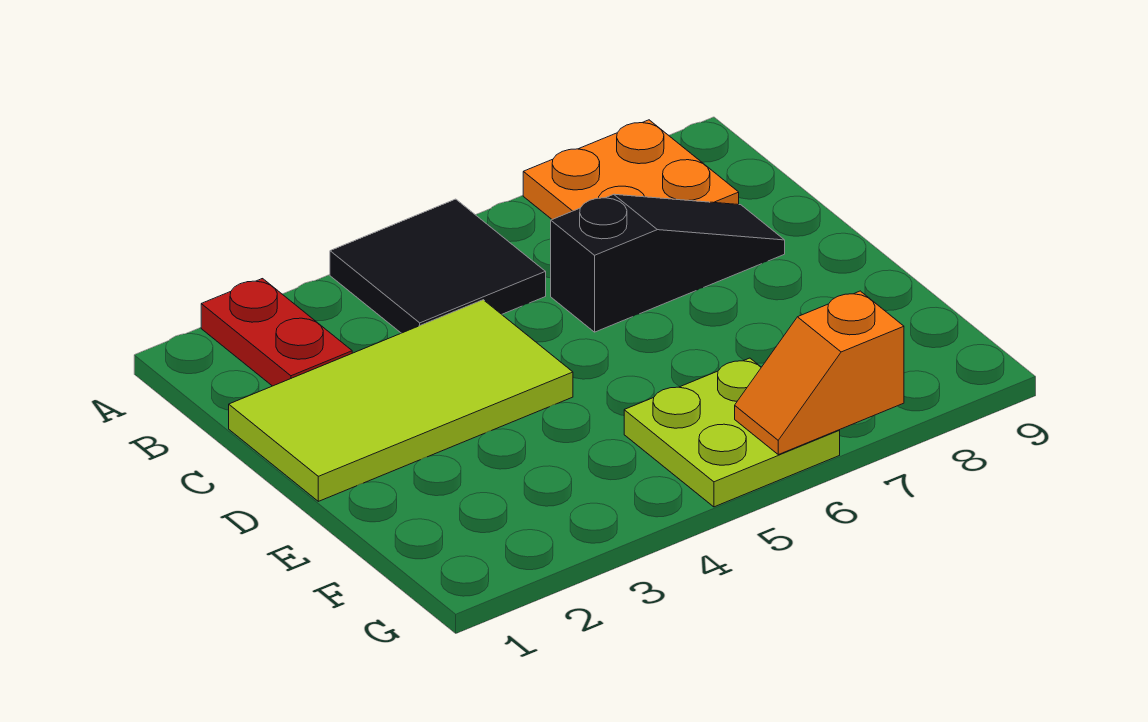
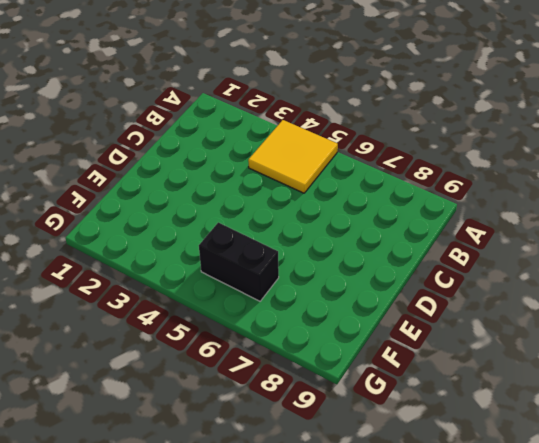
yellow tile A4:B5 level 1 -> black tile A4:B5 level 1
black brick F5:F6 level 1 -> lime plate F5:G6 level 1
none -> red plate A2:B2 level 1
none -> orange plate A7:B8 level 1

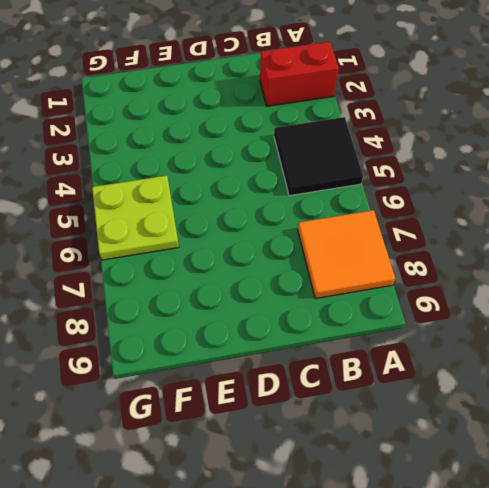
red brick A2:B2 level 1 -> red plate A2:B2 level 1
orange tile A7:B8 level 1 -> orange plate A7:B8 level 1
none -> lime tile C1:D4 level 1
none -> black slope C6:C8 level 1 top 6

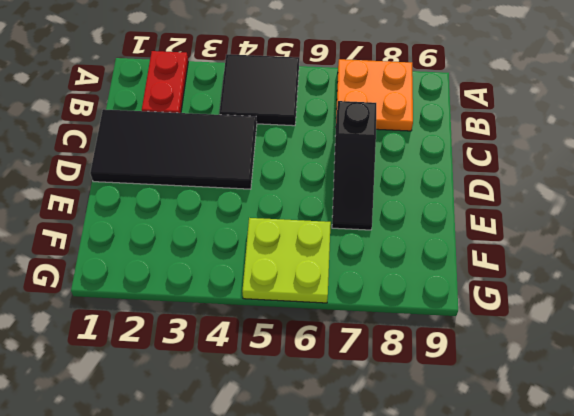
black tile C1:D4 level 1 -> lime tile C1:D4 level 1
black slope C7:E7 level 1 top C -> black slope C6:C8 level 1 top 6
none -> orange slope G6:G7 level 2 top 7

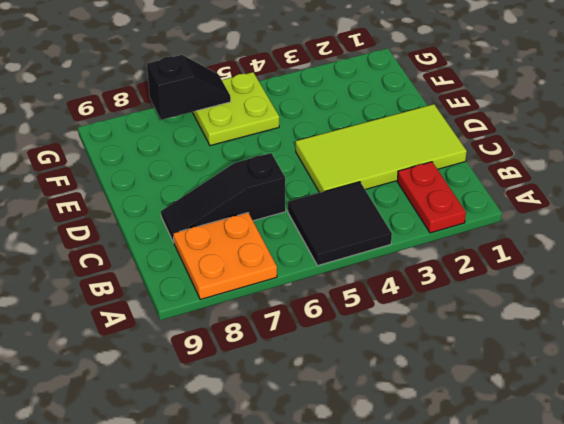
black slope G6:G7 level 2 top 7 -> orange slope G6:G7 level 2 top 7

